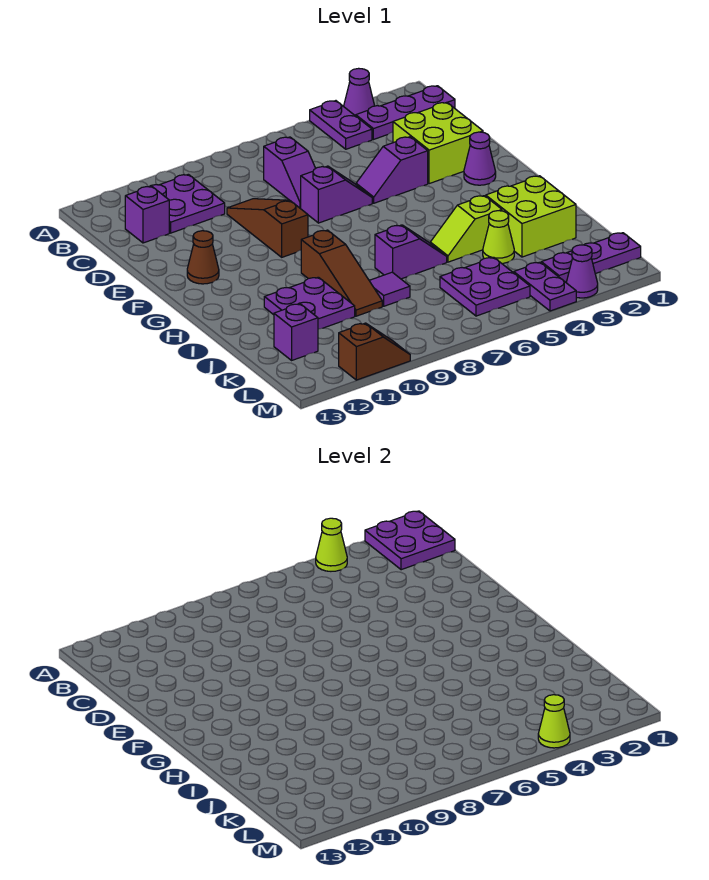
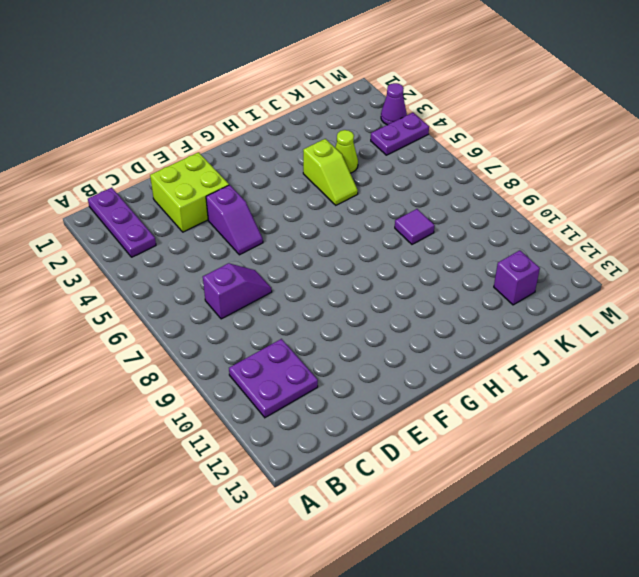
none -> purple cone A3 level 1
none -> purple plate A4:B4 level 1
none -> purple brick C12 level 1

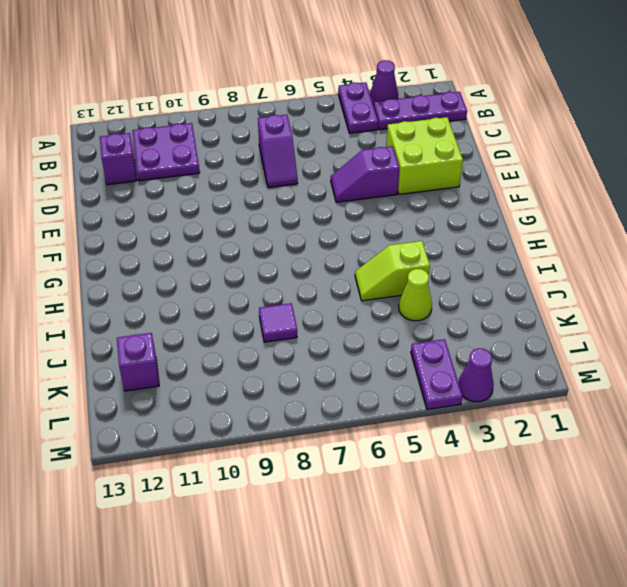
none -> brown slope D9:F9 level 1 top F
none -> purple slope E6:E7 level 1 top 7
none -> purple cone F2 level 1

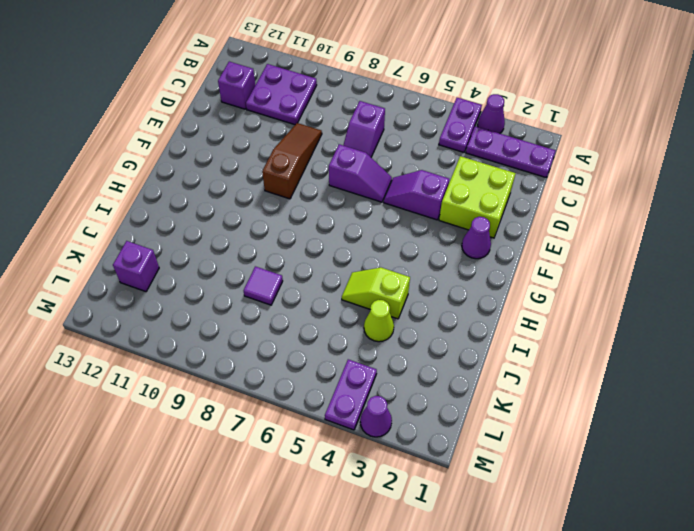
none -> brown cone F12 level 1
none -> brown slope H9:J9 level 1 top H
none -> lime brick I2:J3 level 1

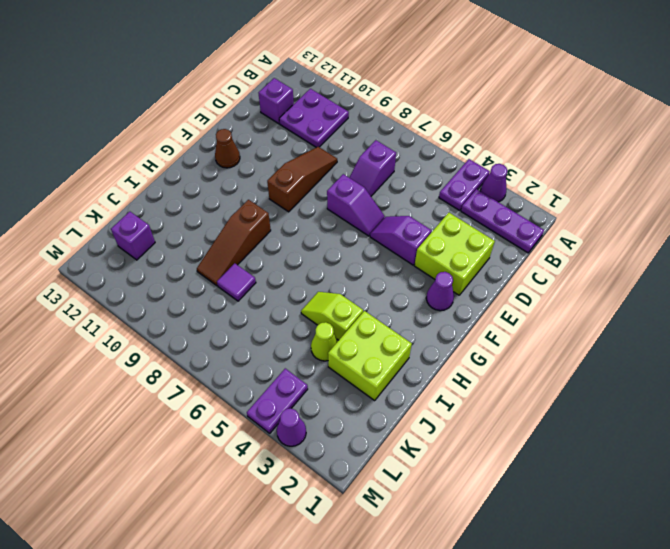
none -> purple slope I6:I7 level 1 top 7
none -> purple plate I10:J11 level 1
none -> purple plate K5:L6 level 1

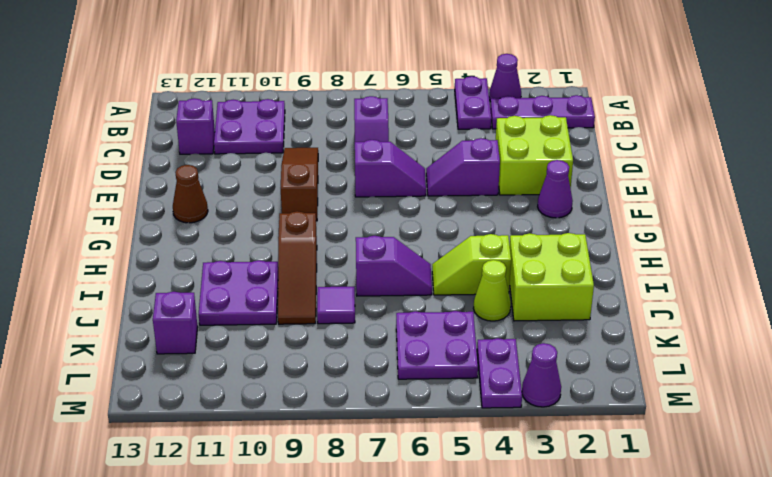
none -> purple plate L1:L3 level 1
none -> brown slope M10:M11 level 1 top 11
none -> purple plate A1:B2 level 2

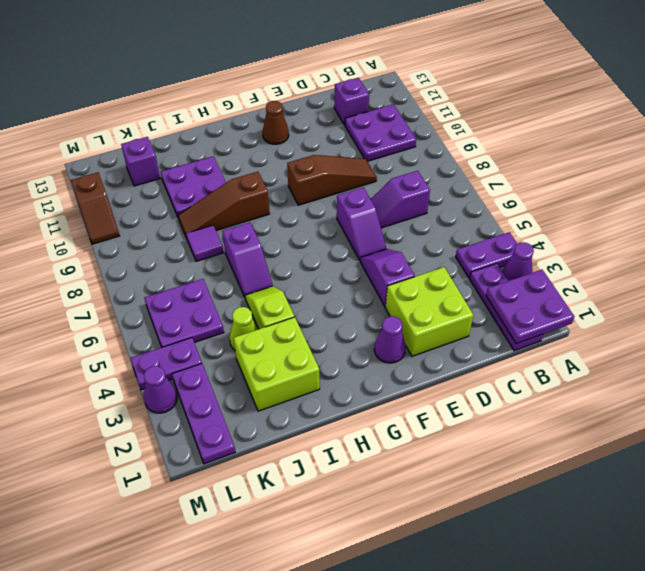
none -> lime cone A4 level 2
none -> lime cone M4 level 2

